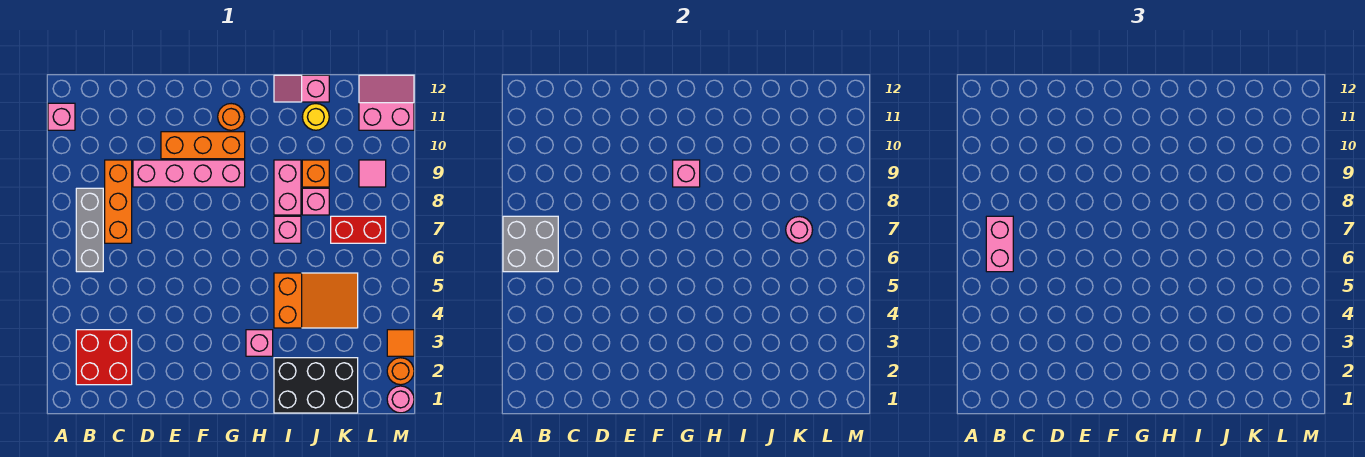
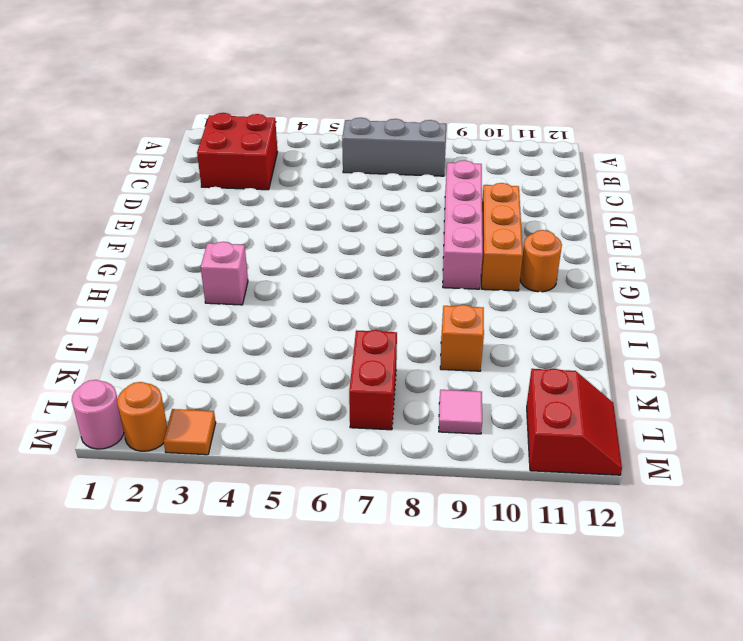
red slope L11:M12 level 1 top 11 -> pink slope L11:M12 level 1 top 11
none -> pink brick A11 level 1
none -> orange brick C7:C9 level 1
none -> black brick I1:K2 level 1

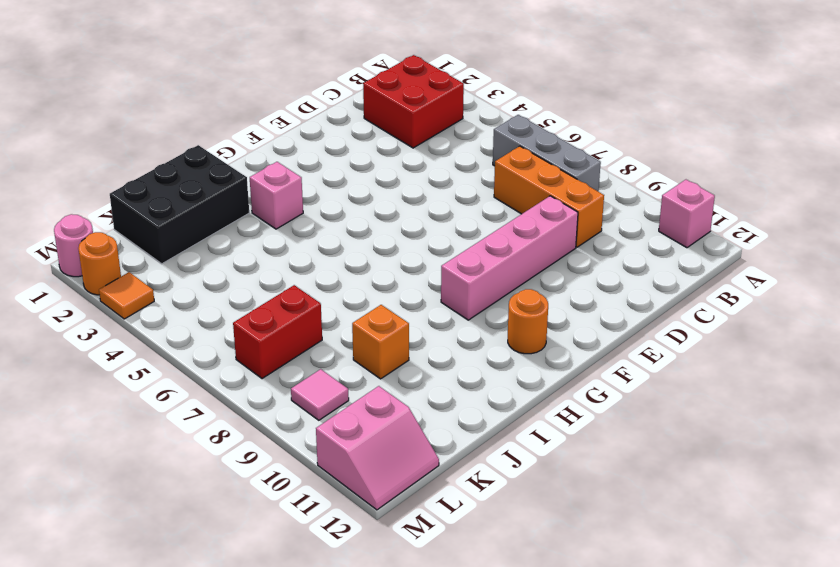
none -> orange brick E10:G10 level 1
none -> orange slope I4:K5 level 1 top I
none -> pink brick I7 level 1

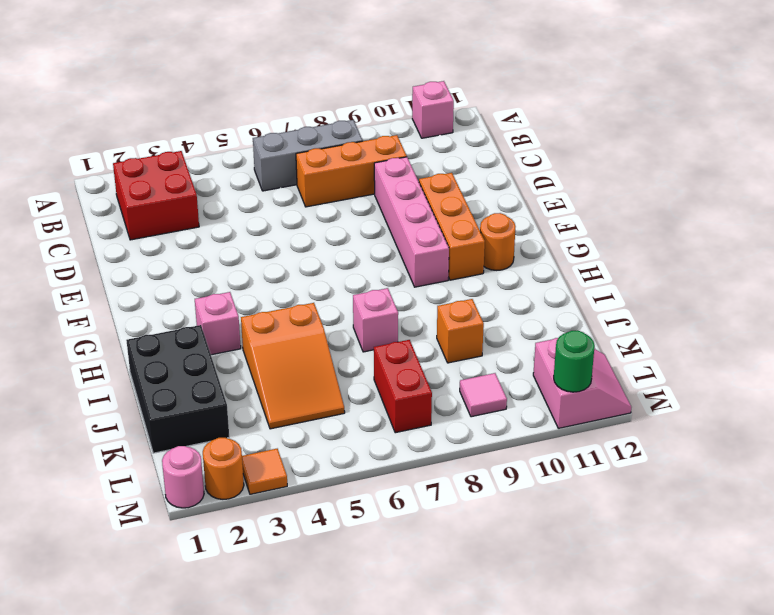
green round brick M11 level 2 -> none
none -> pink brick I8:I9 level 1
none -> pink slope I12:J12 level 1 top J
none -> pink brick J8 level 1

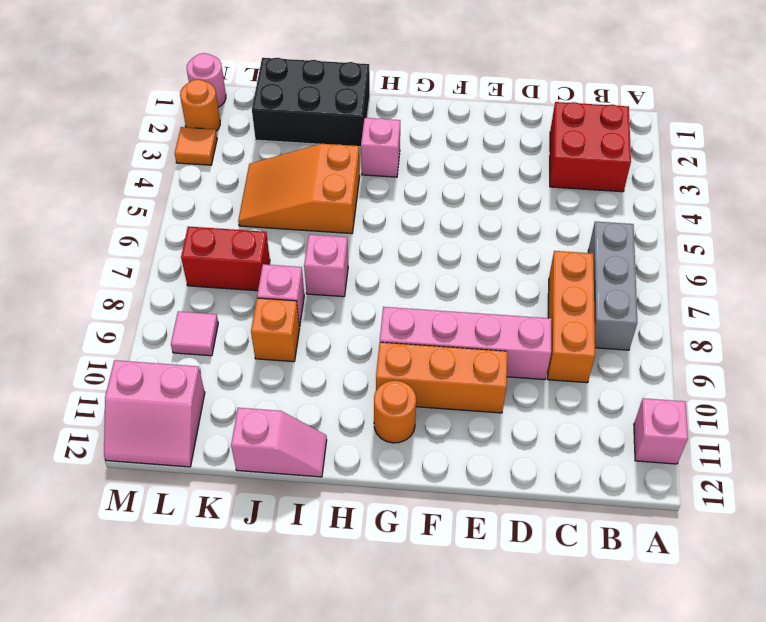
none -> pink brick I8:I9 level 1
none -> yellow round brick J11 level 1
none -> grey brick A6:B7 level 2

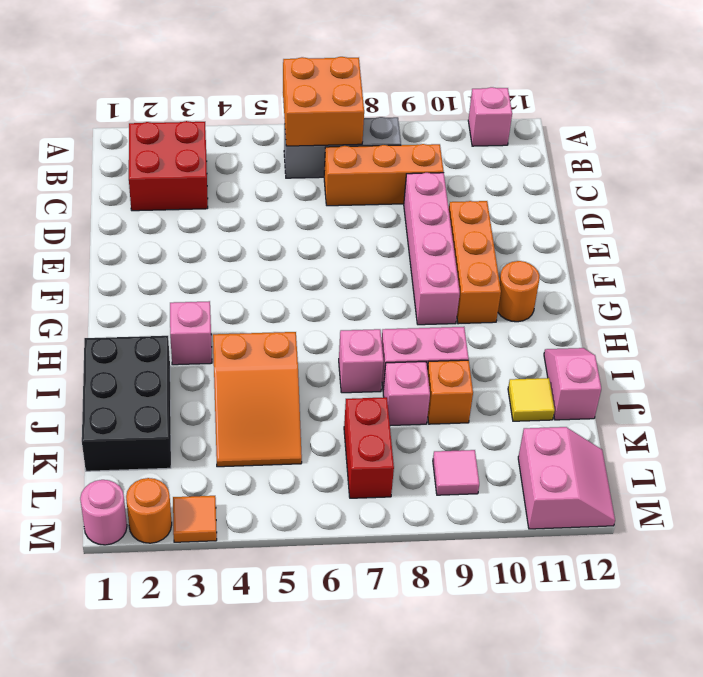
orange brick A6:B7 level 2 -> grey brick A6:B7 level 2
yellow tile J11 level 1 -> yellow round brick J11 level 1
none -> pink brick G9 level 2
none -> pink round brick K7 level 2
none -> pink brick B6:B7 level 3

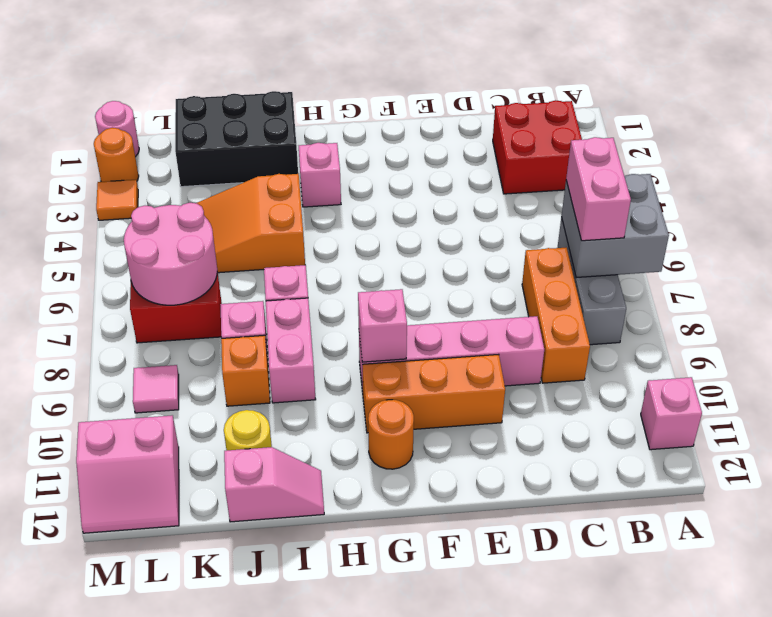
pink round brick K6:L7 level 2 -> pink round brick K7 level 2

